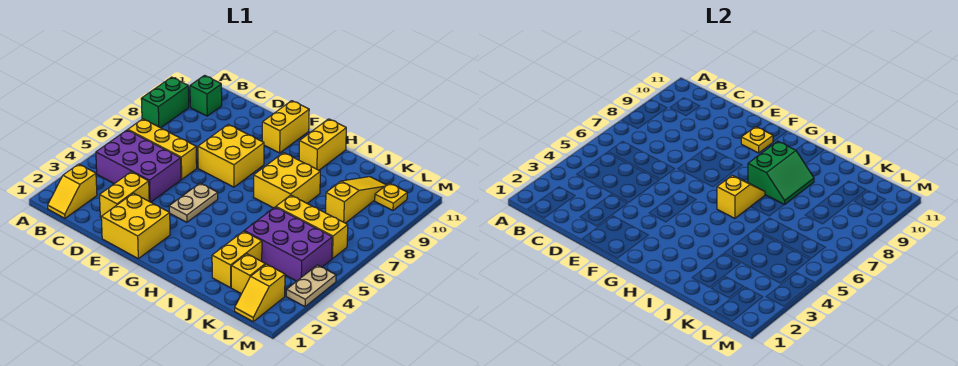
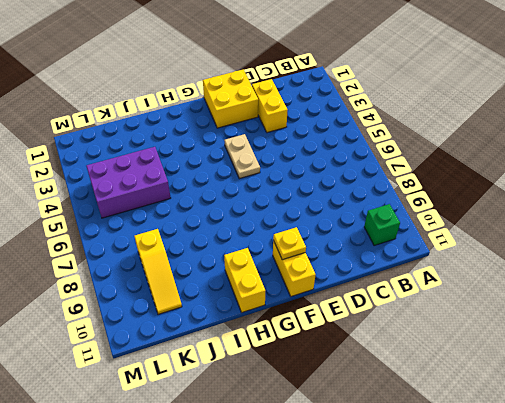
none -> green brick A8:A9 level 1
none -> yellow slope B1:B2 level 1 top 2
none -> purple brick B4:D5 level 1

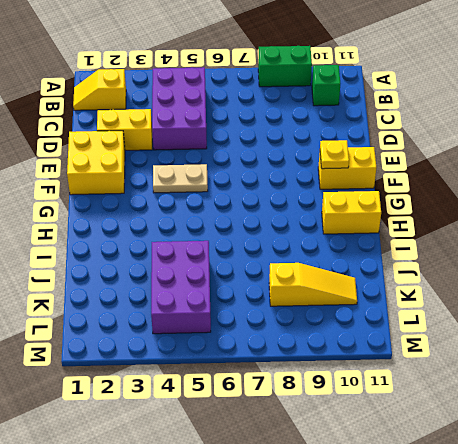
none -> yellow brick B6:D6 level 1
none -> yellow brick E7:F8 level 1
none -> yellow brick H7:I8 level 1

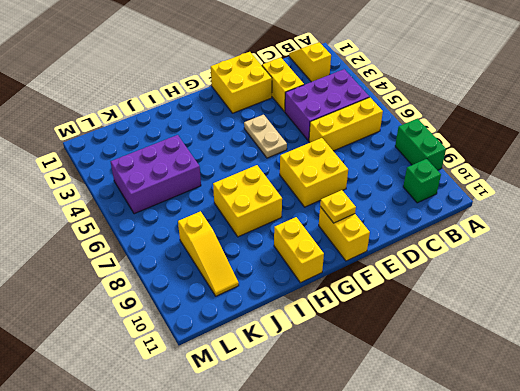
none -> yellow brick J2:J3 level 1
none -> yellow brick J6:L6 level 1
none -> yellow brick K2 level 1

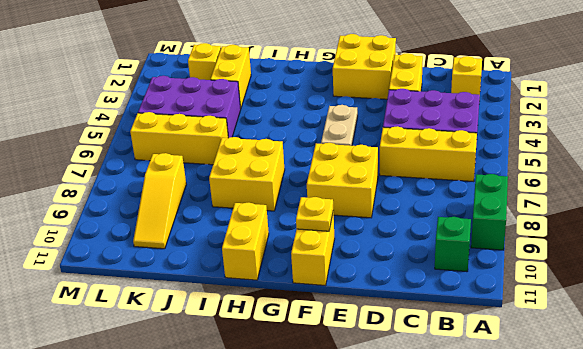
none -> yellow slope L1:L2 level 1 top 2
none -> yellow plate L10 level 1
none -> tan plate M3:M4 level 1

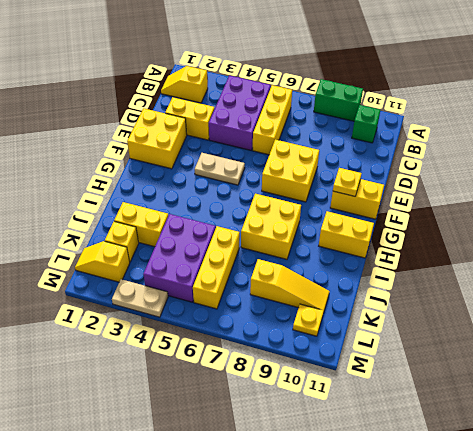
none -> yellow slope H6:H7 level 2 top 6
none -> green slope H8:I9 level 2 top H

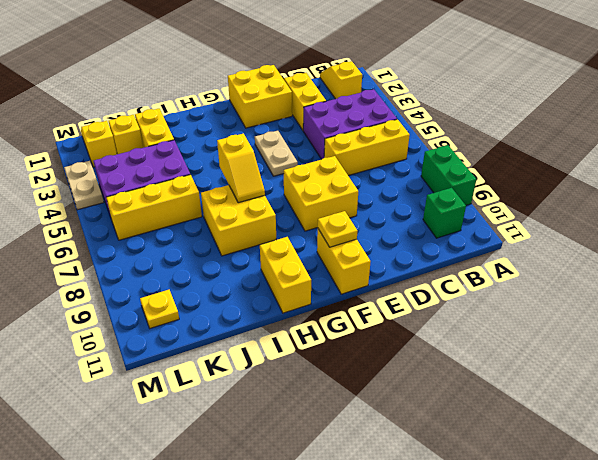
none -> yellow slope K8:K10 level 1 top 8
none -> green slope H8:I9 level 2 top H

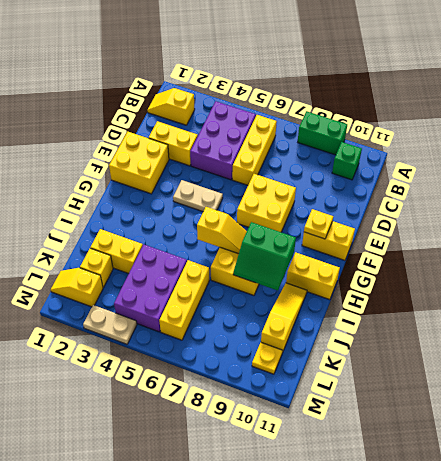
yellow slope I10:K10 level 1 top K -> yellow slope K8:K10 level 1 top 8

